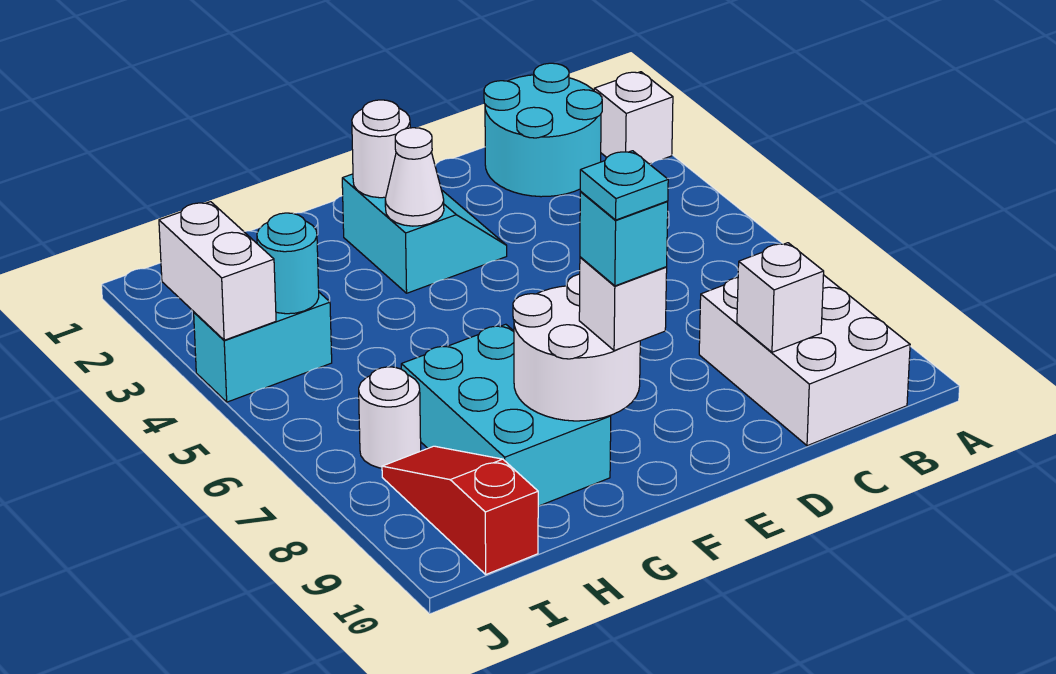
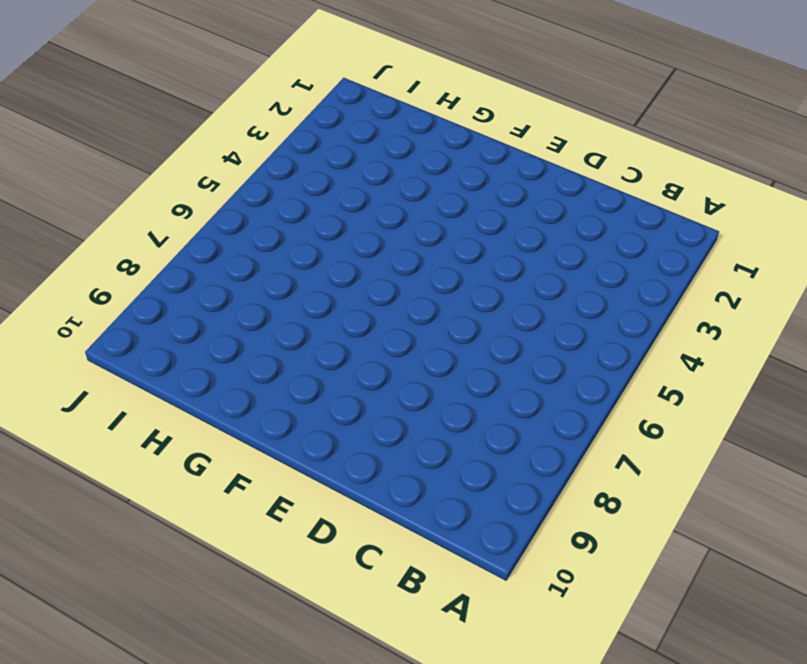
none -> white brick A2 level 1
none -> cyan round brick B1:C2 level 1
none -> white brick B8:C10 level 1

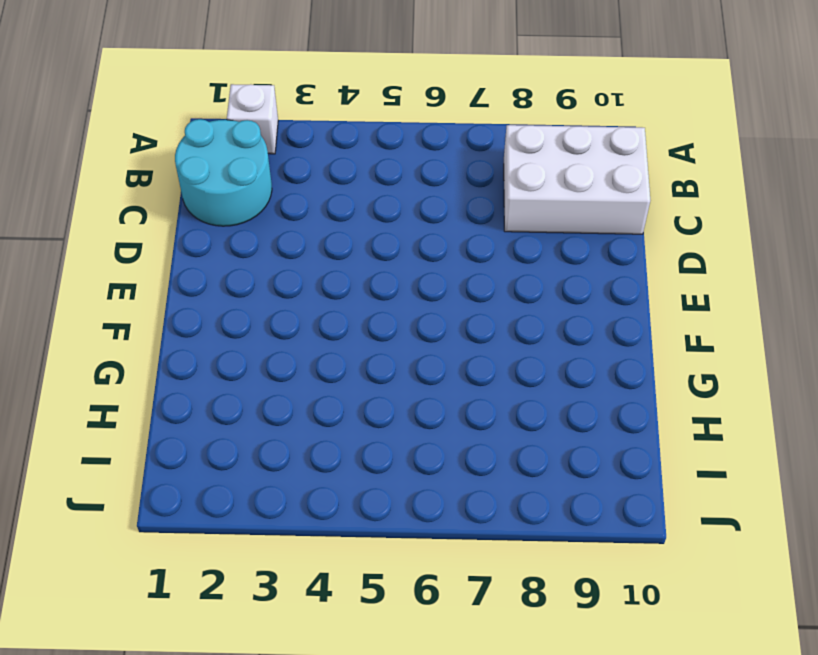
none -> cyan slope E2:F3 level 1 top F
none -> cyan brick G7:H9 level 1
none -> cyan brick I4:J4 level 1

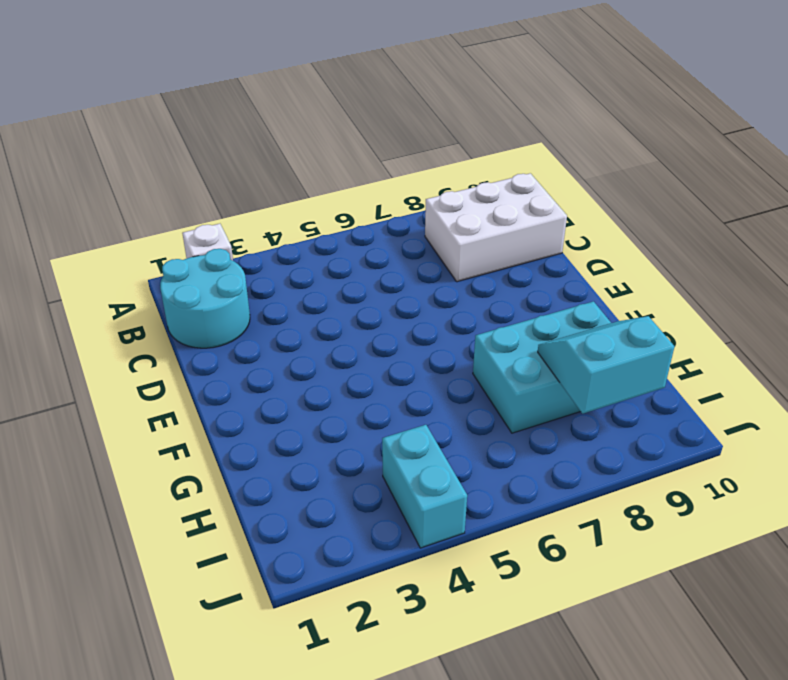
cyan slope H8:I9 level 2 top I -> cyan slope E2:F3 level 1 top F
none -> white round brick I7 level 1
none -> red slope I8:I10 level 1 top 10
none -> white brick C9 level 2

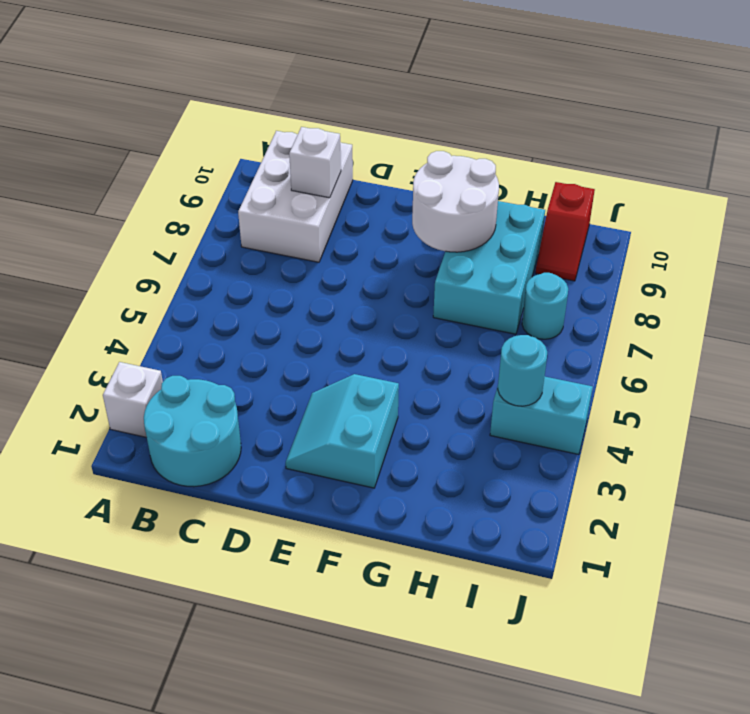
cyan round brick I7 level 1 -> white round brick I7 level 1
red slope I9:I10 level 1 top 10 -> red slope I8:I10 level 1 top 10
none -> white round brick F2 level 2
none -> white cone F3 level 2
none -> white brick J3:J4 level 2

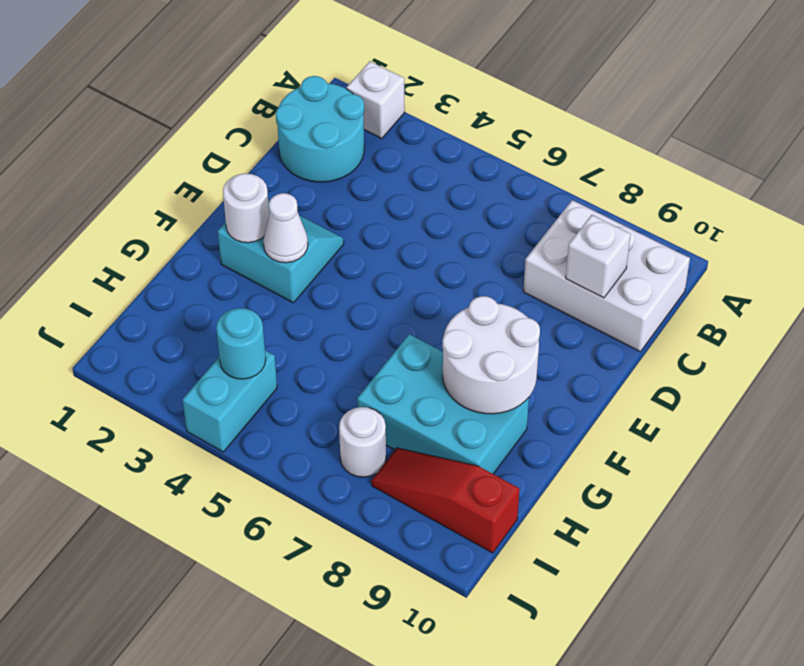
none -> white brick J3:J4 level 2
none -> white brick F9 level 3
none -> cyan brick F9 level 4

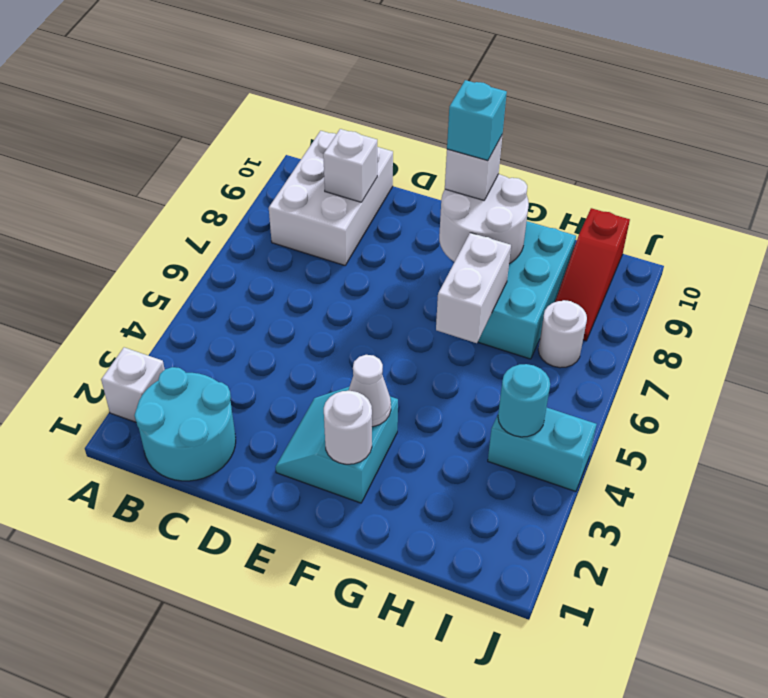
white brick G6:G7 level 2 -> white brick J3:J4 level 2
none -> cyan plate F9 level 5

